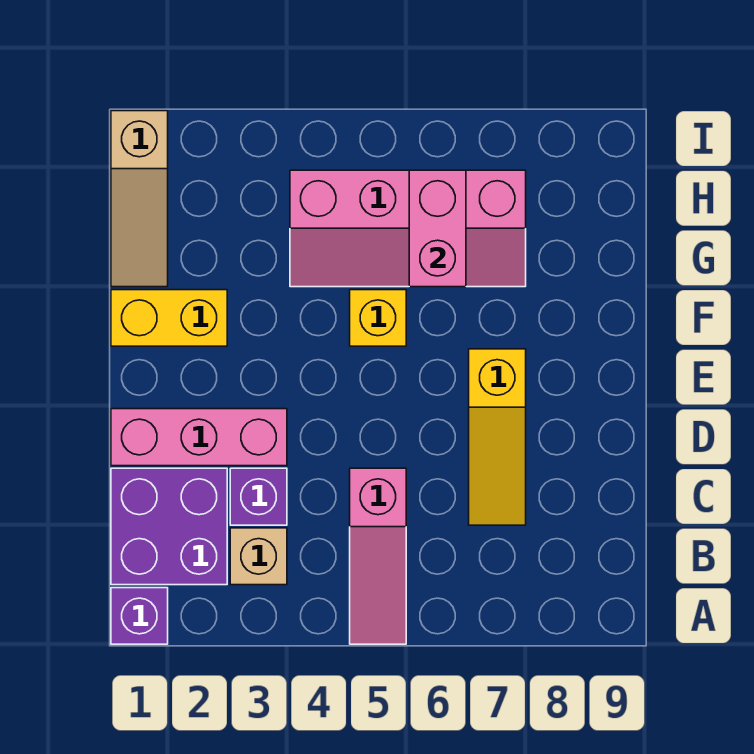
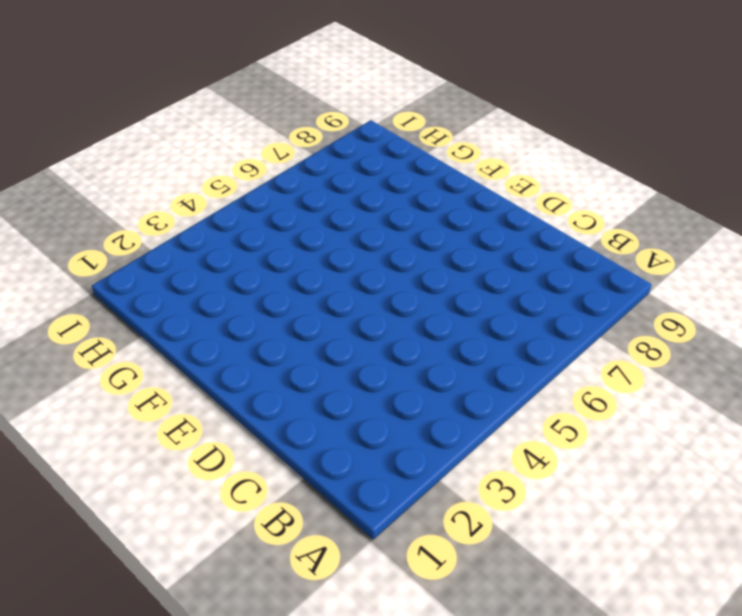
none -> purple brick A1 level 1
none -> pink slope A5:C5 level 1 top C
none -> purple brick B1:C2 level 1

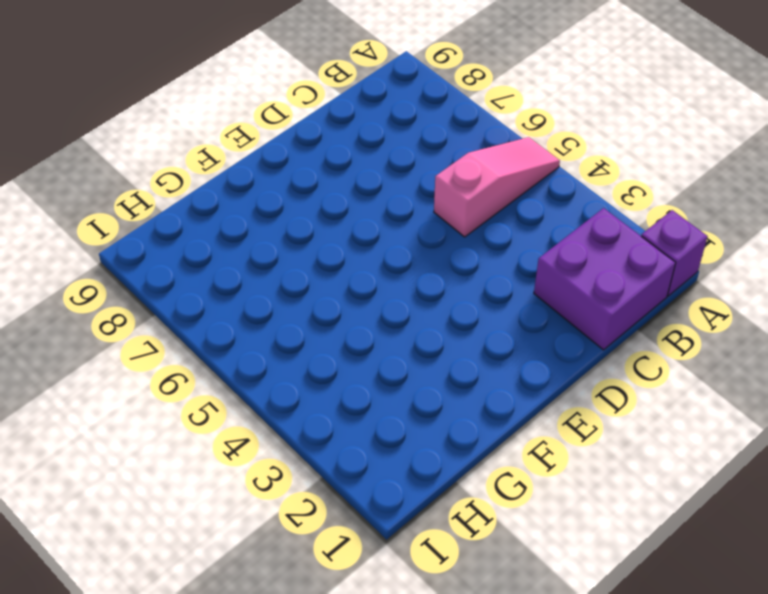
none -> tan brick B3 level 1
none -> purple brick C3 level 1
none -> yellow slope C7:E7 level 1 top E

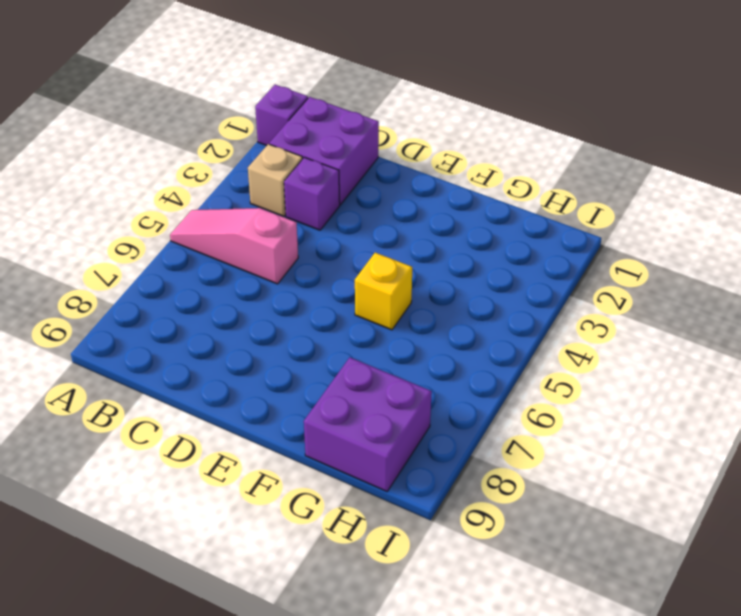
purple brick G8:H9 level 1 -> none
none -> yellow slope C7:E7 level 1 top E
none -> pink brick D1:D3 level 1
none -> yellow brick F1:F2 level 1

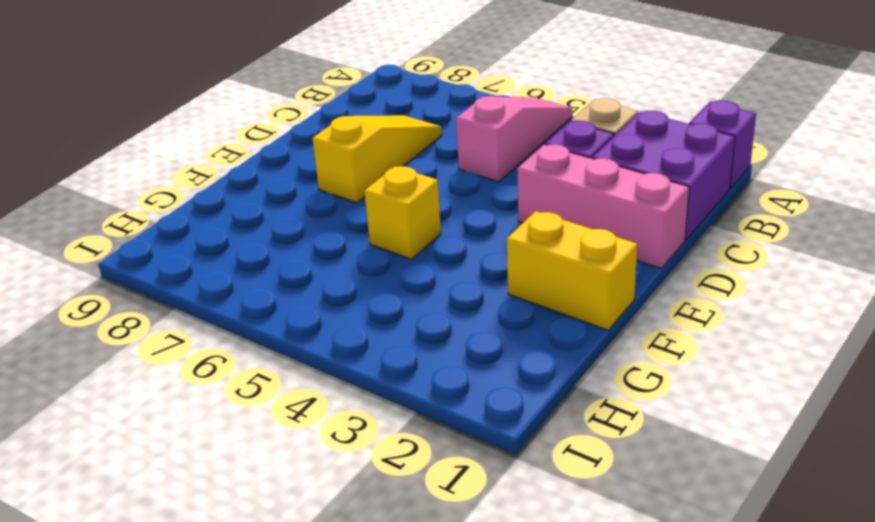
none -> tan slope G1:I1 level 1 top I
none -> pink slope G4:H7 level 1 top H
none -> pink brick G6:H6 level 2

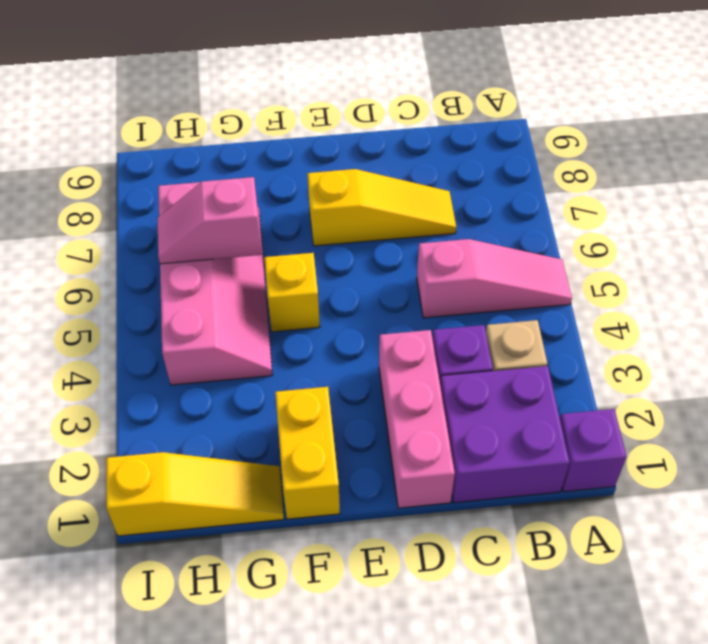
yellow slope G1:I1 level 1 top I -> tan slope G1:I1 level 1 top I
pink slope G6:H6 level 2 top G -> pink brick G6:H6 level 2

